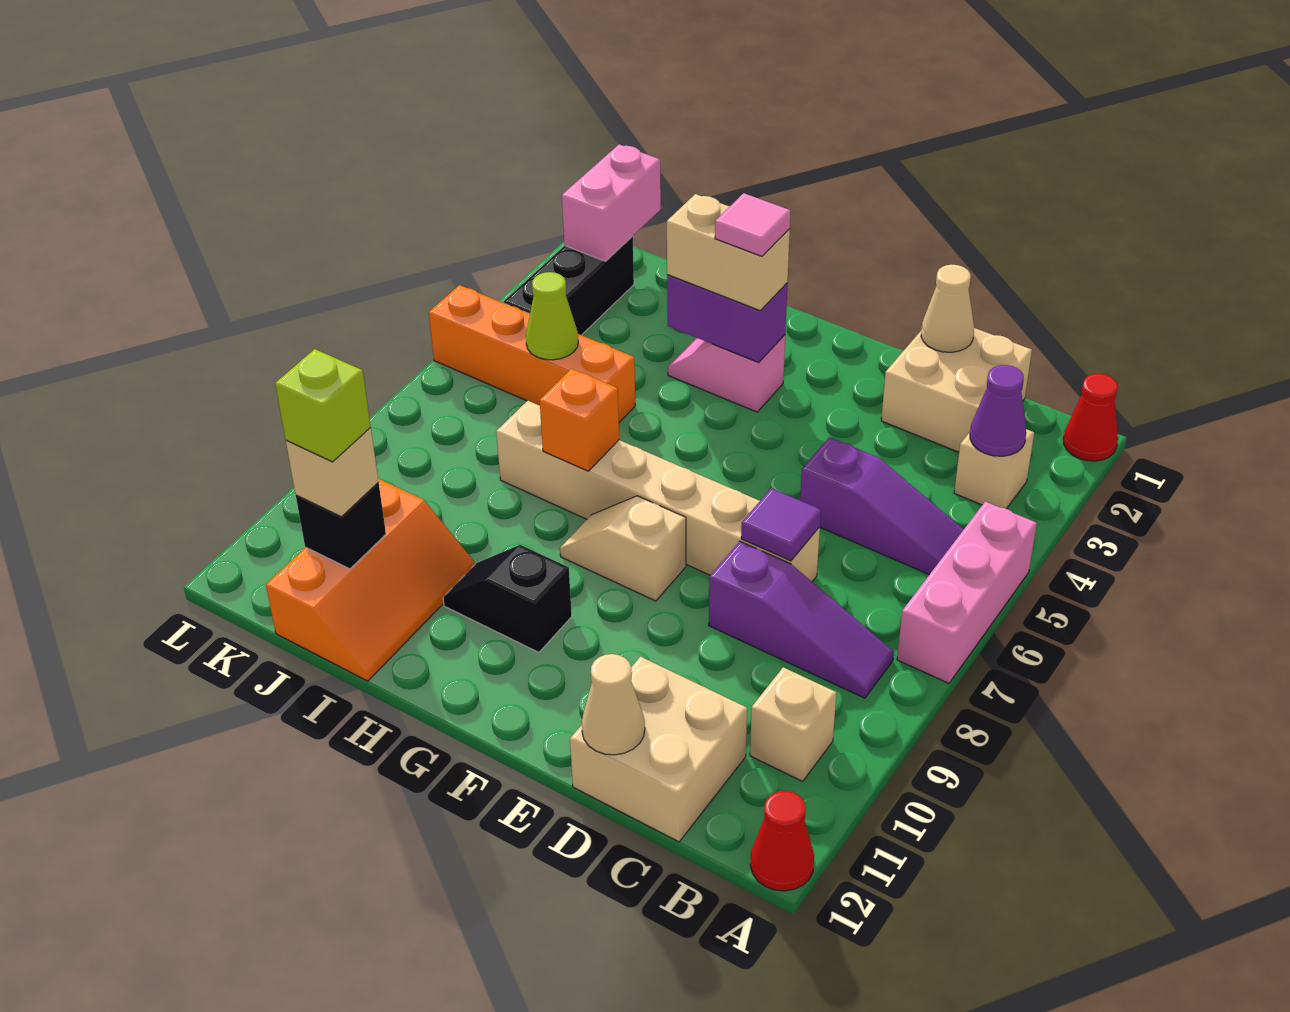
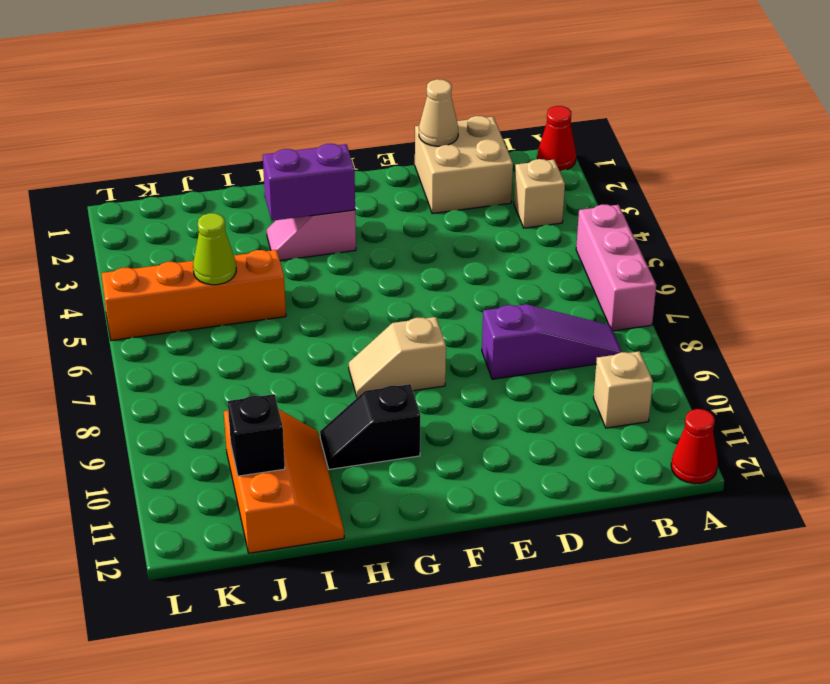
none -> purple slope B5:D5 level 1 top D
none -> tan brick C11:D12 level 1
none -> tan brick D7:I7 level 1

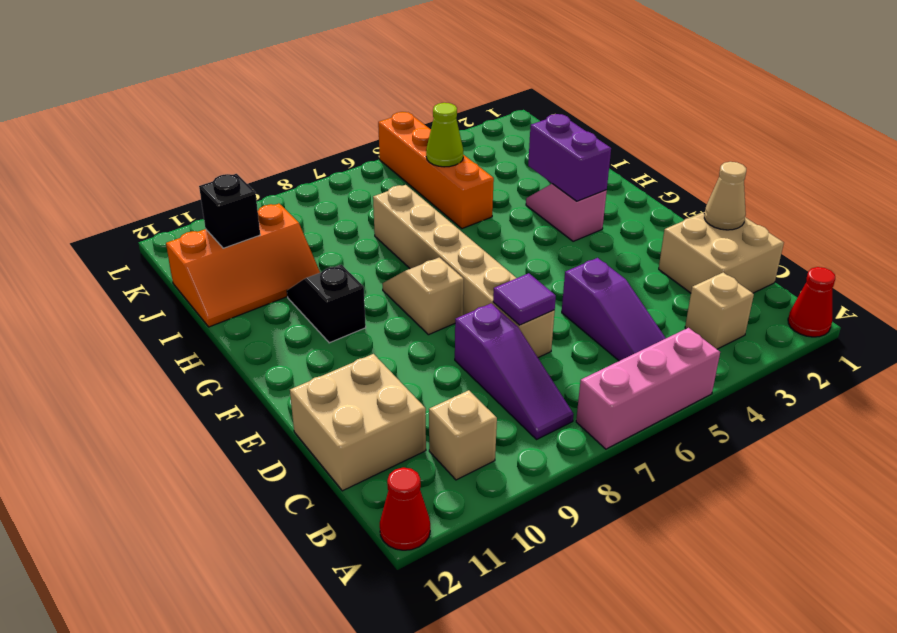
none -> black brick K2:K4 level 1
none -> purple cone B3 level 2
none -> tan cone D12 level 2

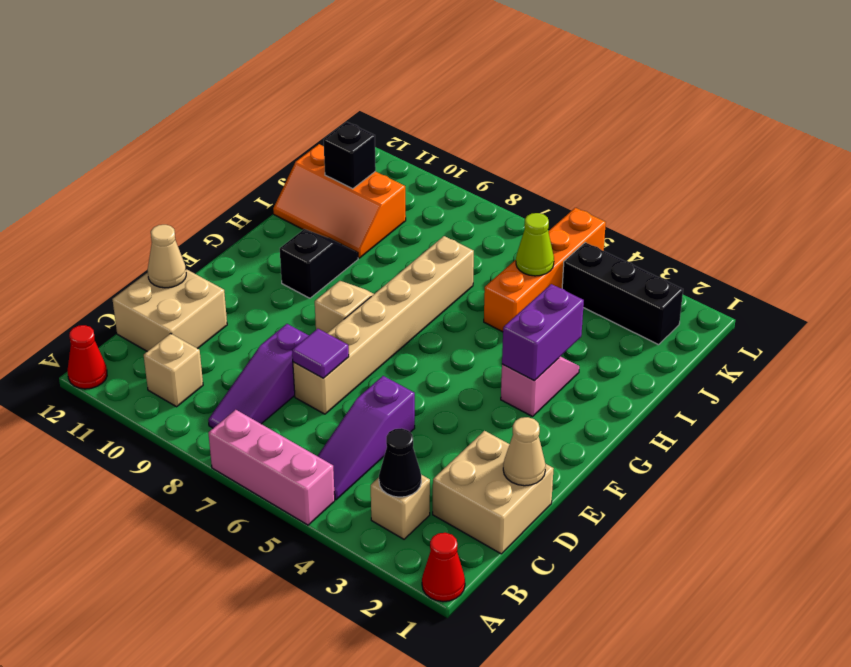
black cone B3 level 2 -> purple cone B3 level 2
none -> orange brick H7 level 2
none -> pink brick K1:K2 level 2
none -> tan brick G3:H3 level 3

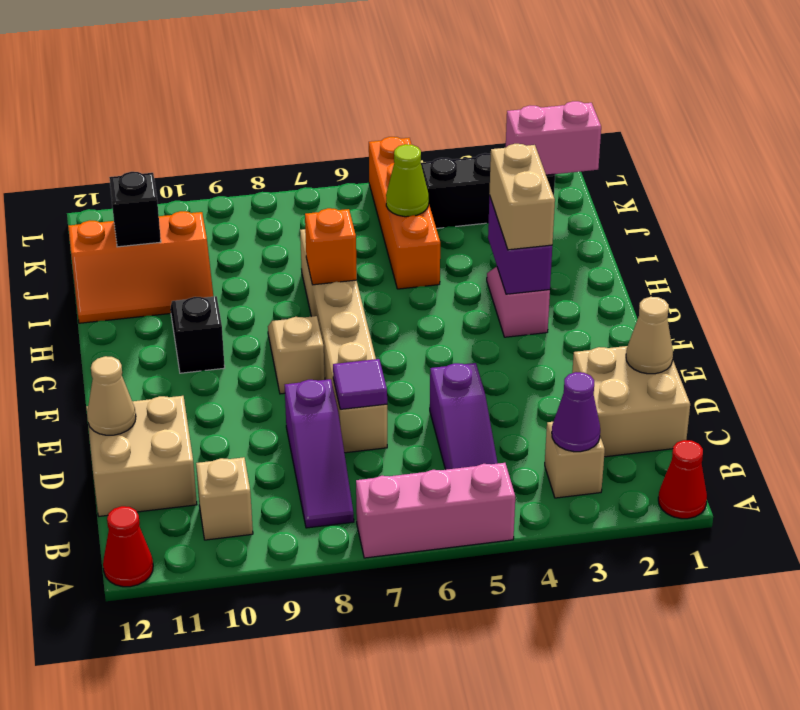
none -> tan brick J11 level 3
none -> pink tile G3 level 4
none -> lime brick J11 level 4

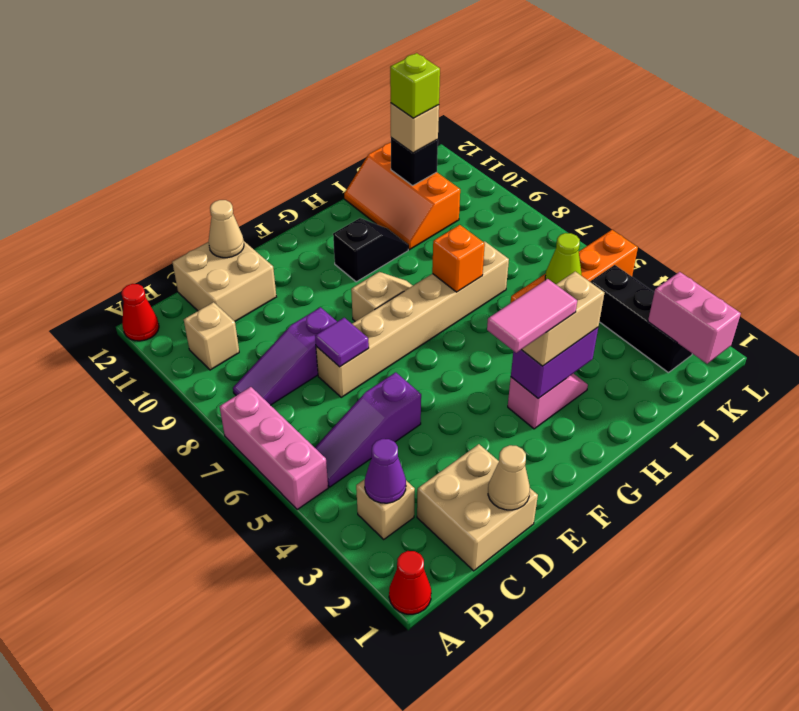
pink tile F3:G3 level 4 -> pink tile G3 level 4

